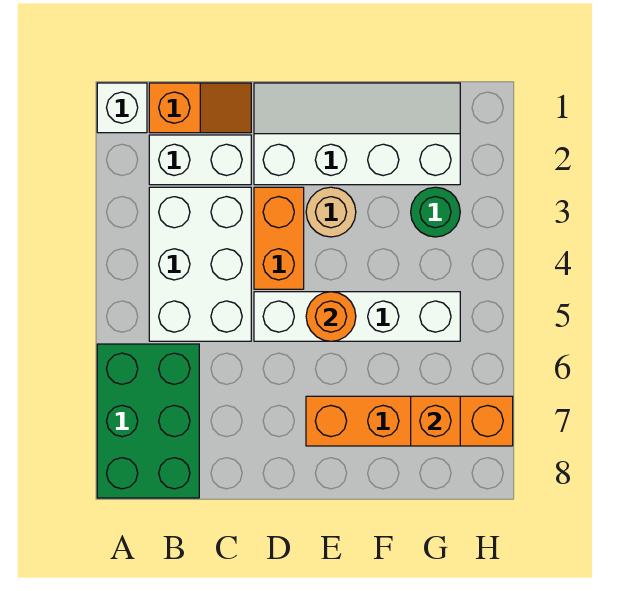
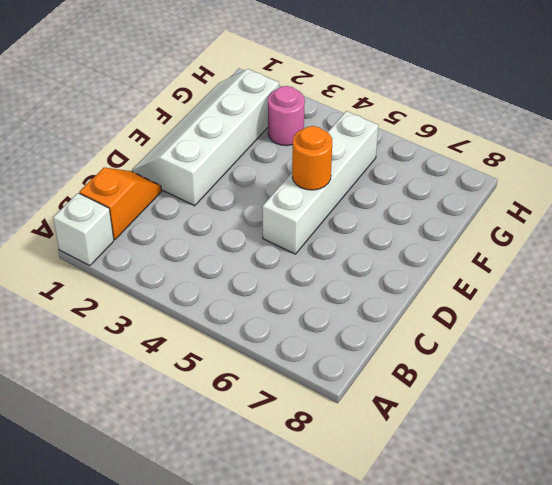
pink round brick G3 level 1 -> green round brick G3 level 1
none -> green brick A6:B8 level 1
none -> white brick B2:C2 level 1
none -> white brick B3:C5 level 1

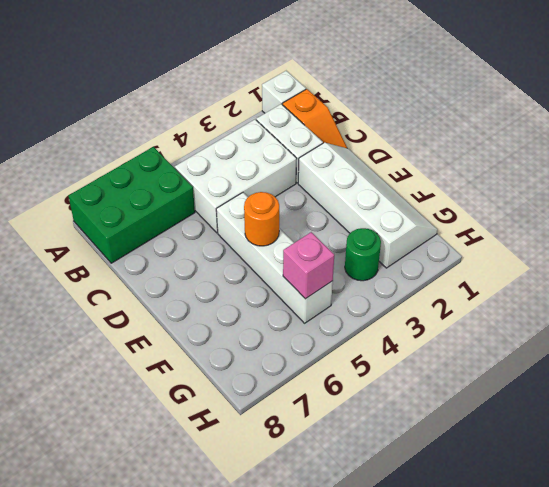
pink brick G5 level 2 -> none
none -> orange brick D3:D4 level 1
none -> tan round brick E3 level 1
none -> orange brick E7:H7 level 1

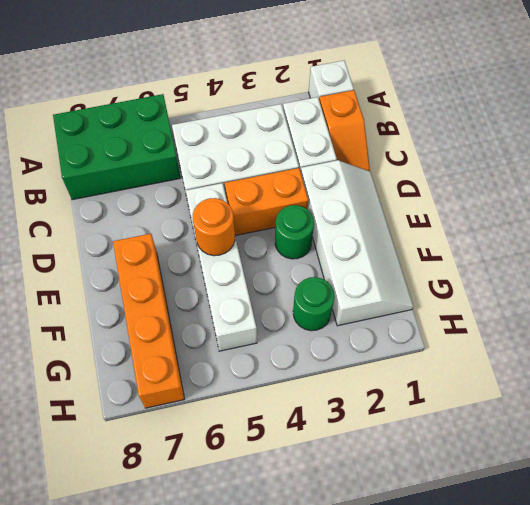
green round brick E3 level 1 -> tan round brick E3 level 1
none -> orange brick G7 level 2

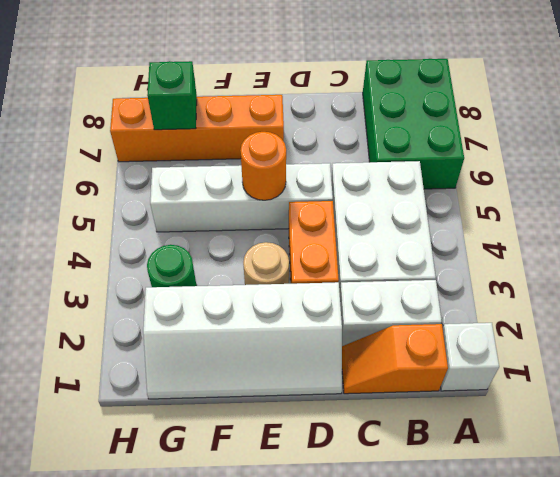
green brick G7 level 2 -> orange brick G7 level 2

